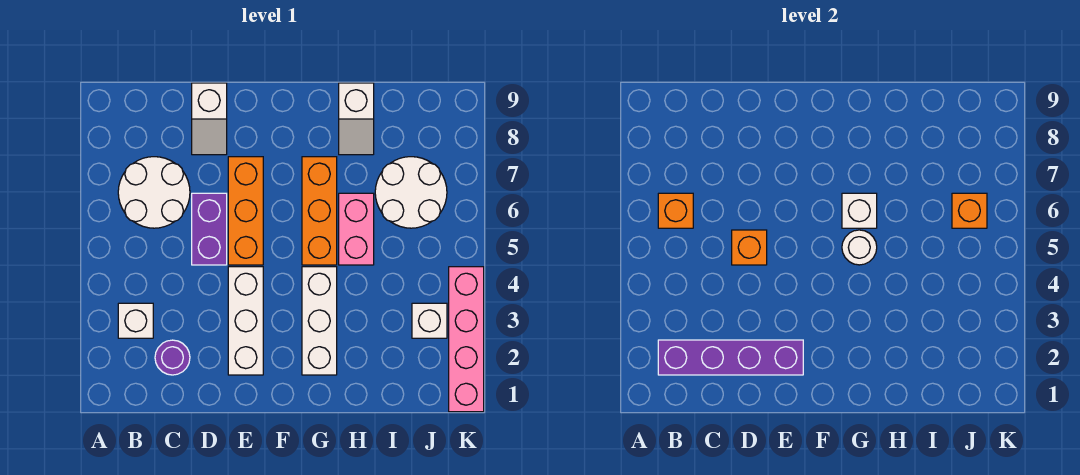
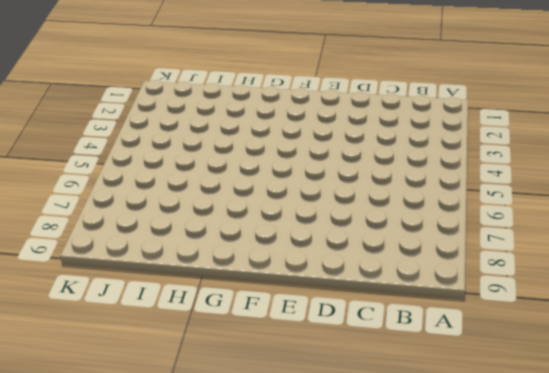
none -> white brick B3 level 1
none -> white round brick B6:C7 level 1
none -> purple round brick C2 level 1

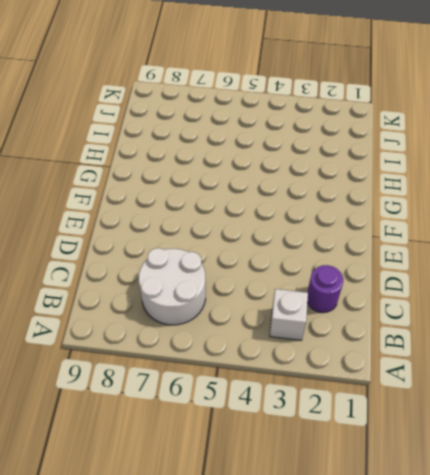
none -> purple brick D5:D6 level 1
none -> white slope D8:D9 level 1 top 9
none -> white brick E2:E4 level 1

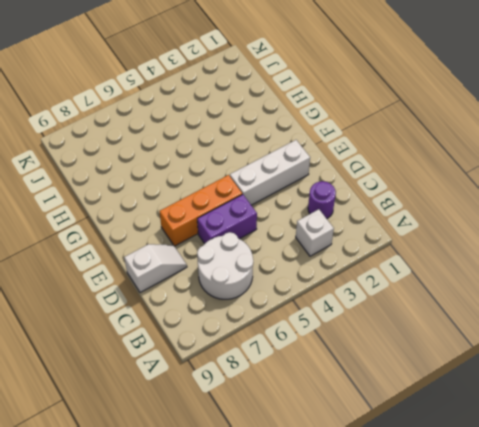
none -> white brick G2:G4 level 1
none -> orange brick G5:G7 level 1
none -> pink brick H5:H6 level 1

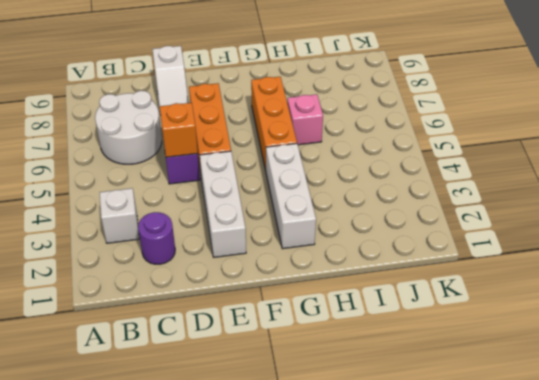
pink brick H6 level 1 -> pink brick H5:H6 level 1
none -> white slope H8:H9 level 1 top 9
none -> white round brick I6:J7 level 1
none -> white brick J3 level 1

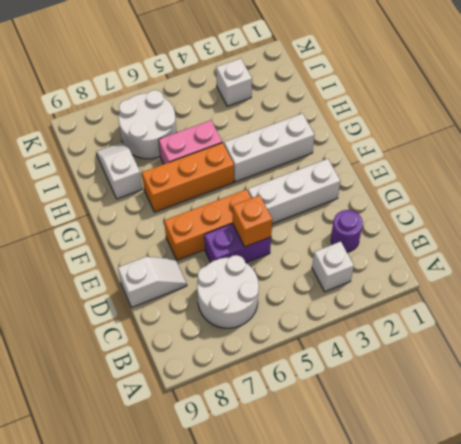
white slope H8:I8 level 1 top H -> white slope H8:H9 level 1 top 9
none -> pink brick K1:K4 level 1
none -> purple brick B2:E2 level 2
none -> orange brick B6 level 2

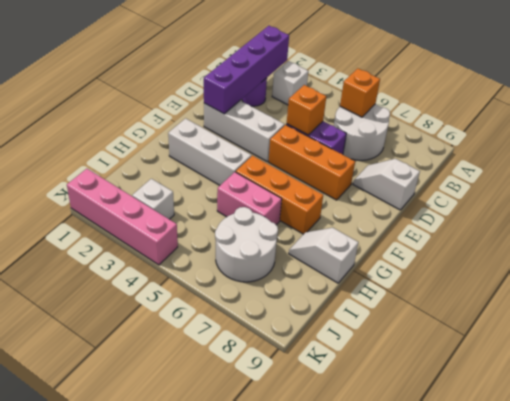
none -> white round brick G5 level 2
none -> white brick G6 level 2
none -> orange brick J6 level 2

